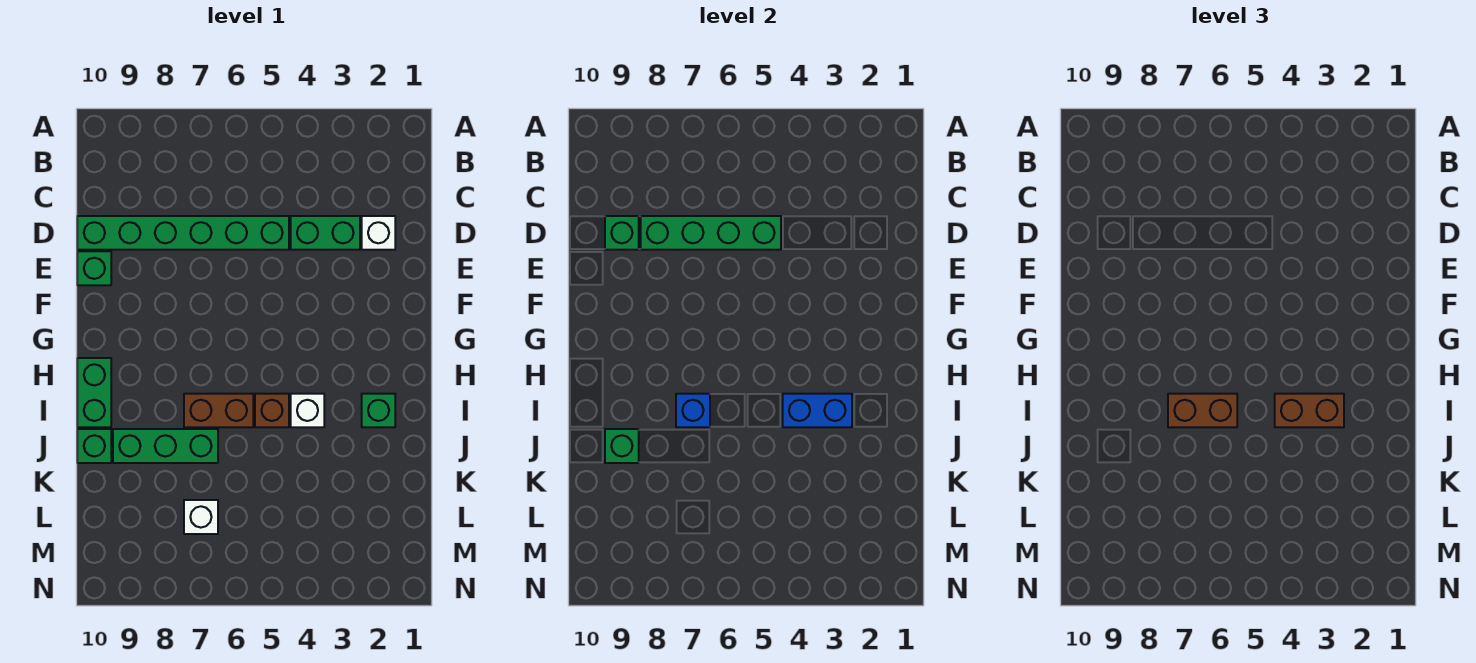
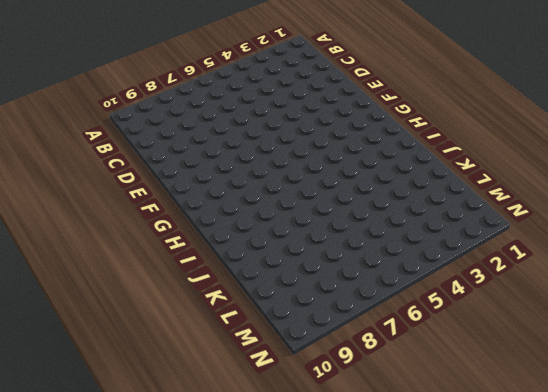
none -> white brick D2 level 1
none -> green brick D3:D4 level 1
none -> green brick D5:D10 level 1

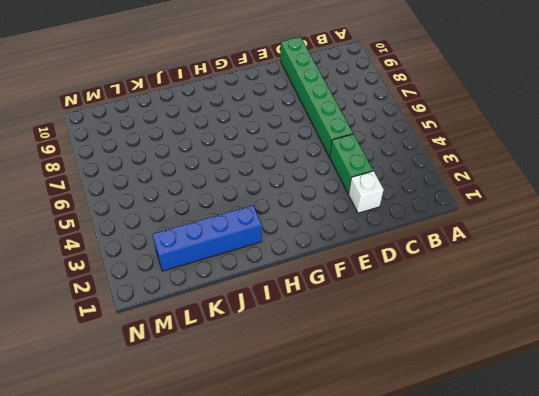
blue brick I2:L2 level 1 -> green brick I2 level 1
none -> green brick E10 level 1
none -> green brick H10:I10 level 1
none -> white brick I4 level 1

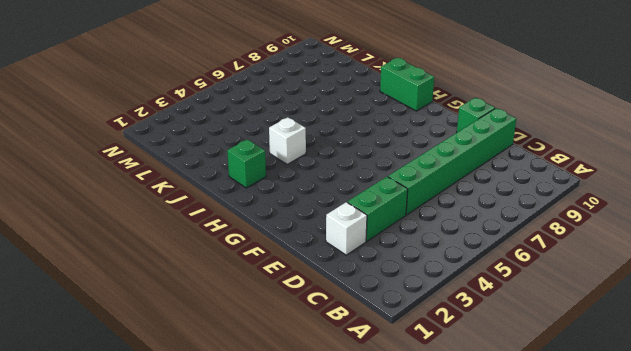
none -> brown brick I5 level 1
none -> brown brick I6:I7 level 1
none -> green brick J7:J9 level 1

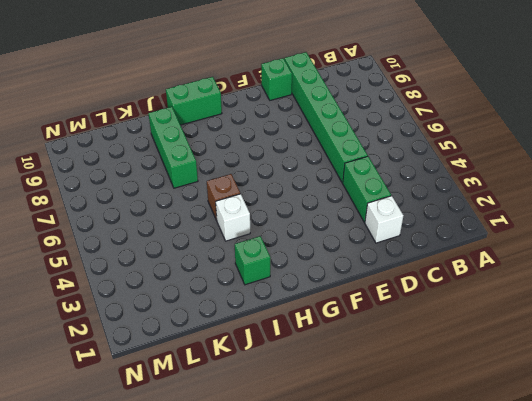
none -> brown brick I6:I7 level 1
none -> green brick J10 level 1
none -> white brick L7 level 1

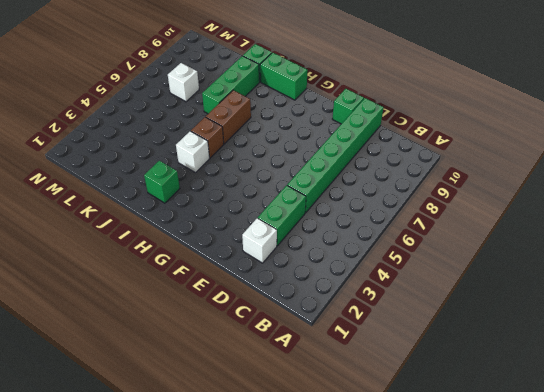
none -> green brick D5:D8 level 2
none -> green brick D9 level 2
none -> blue brick I3:I4 level 2

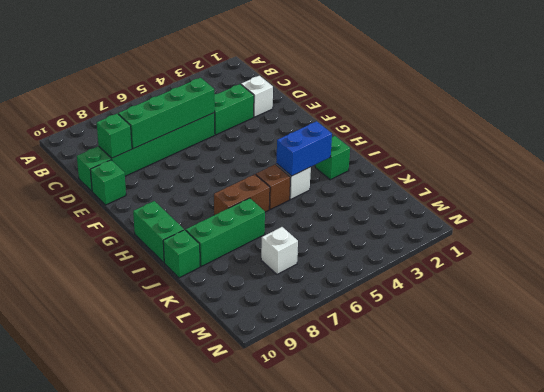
none -> blue brick I7 level 2
none -> green brick J9 level 2
none -> brown brick I3:I4 level 3

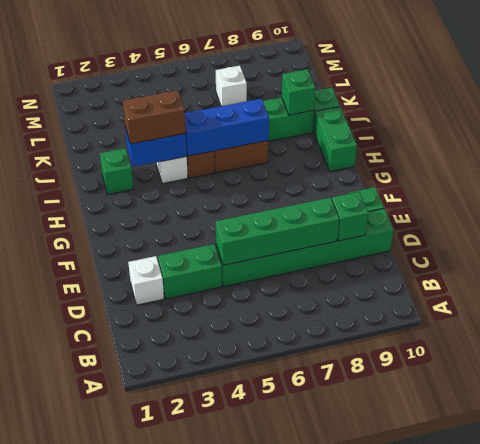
blue brick I5:I7 level 2 -> blue brick I7 level 2
none -> brown brick I6:I7 level 3

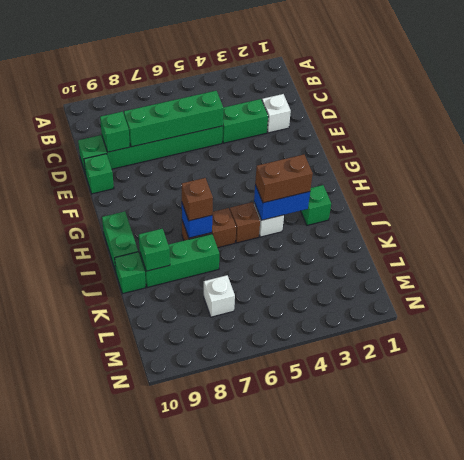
brown brick I7 level 3 -> brown brick I6:I7 level 3

